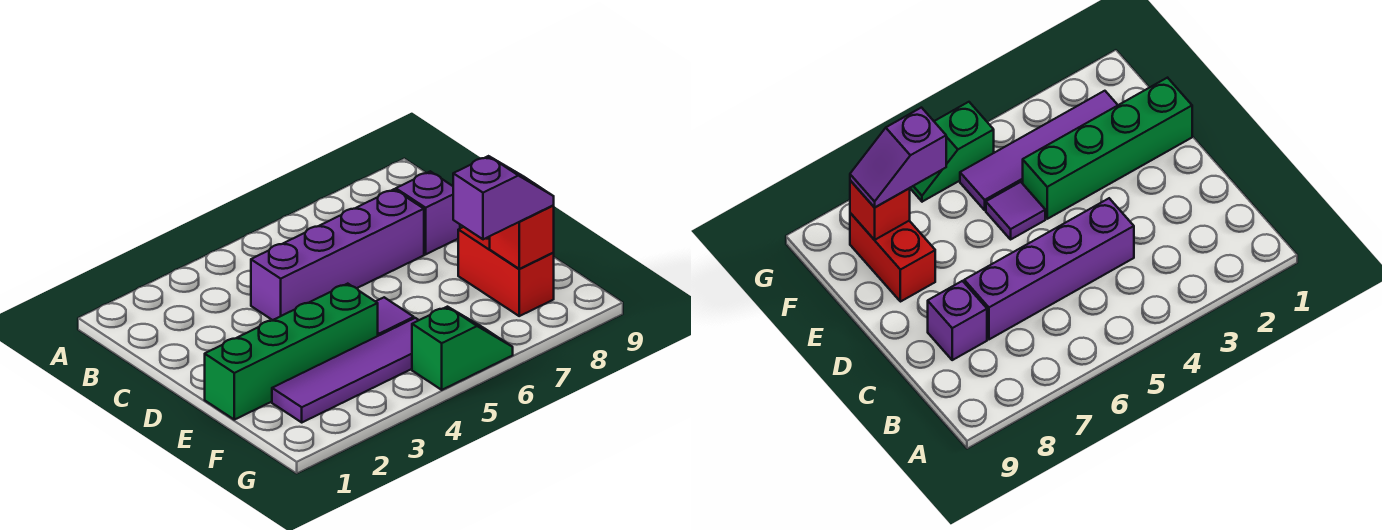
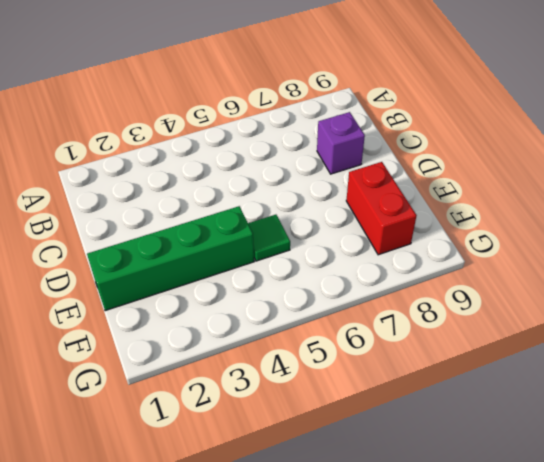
green tile E5 level 1 -> purple tile E5 level 1
none -> purple brick C4:C7 level 1
none -> purple tile F2:F5 level 1

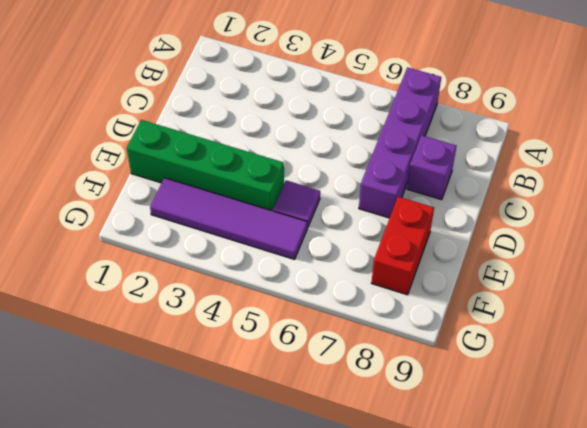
purple brick A7:D7 level 1 -> purple brick C4:C7 level 1
none -> green slope G5:G6 level 1 top 5
none -> red brick F8 level 2

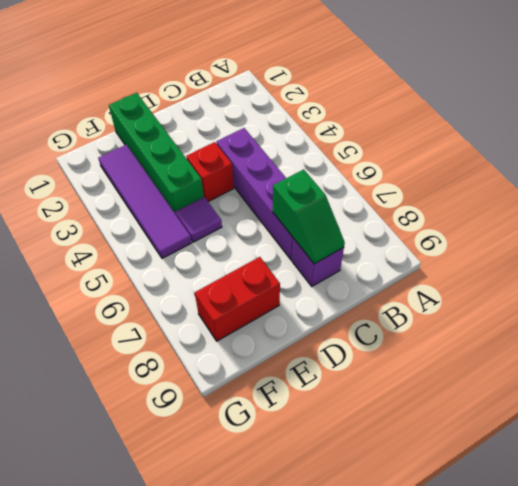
green slope C7:C8 level 2 top 7 -> green slope G5:G6 level 1 top 5
red brick D4 level 1 -> red brick F8 level 2
none -> purple slope F7:F8 level 3 top 7

